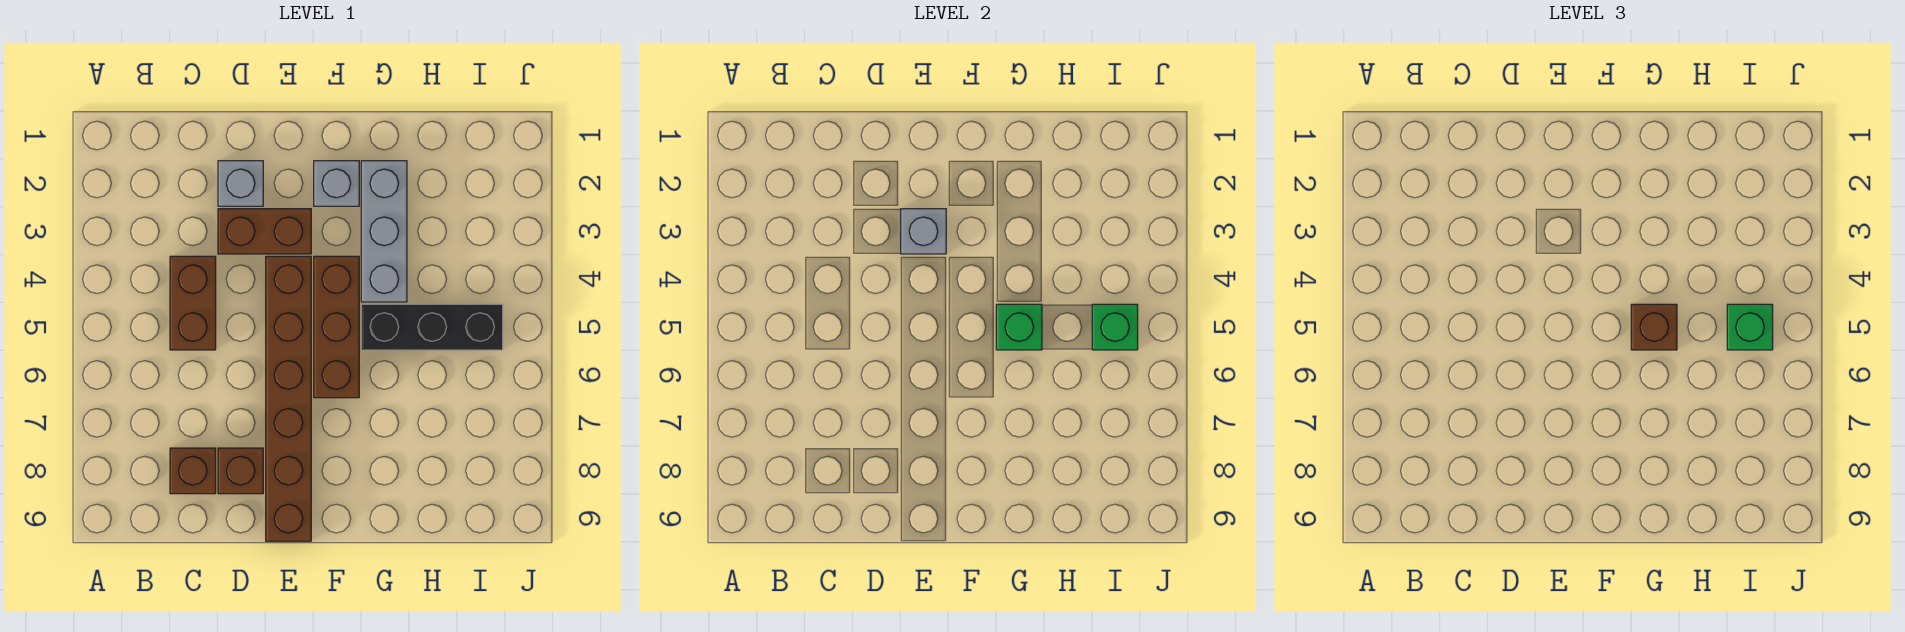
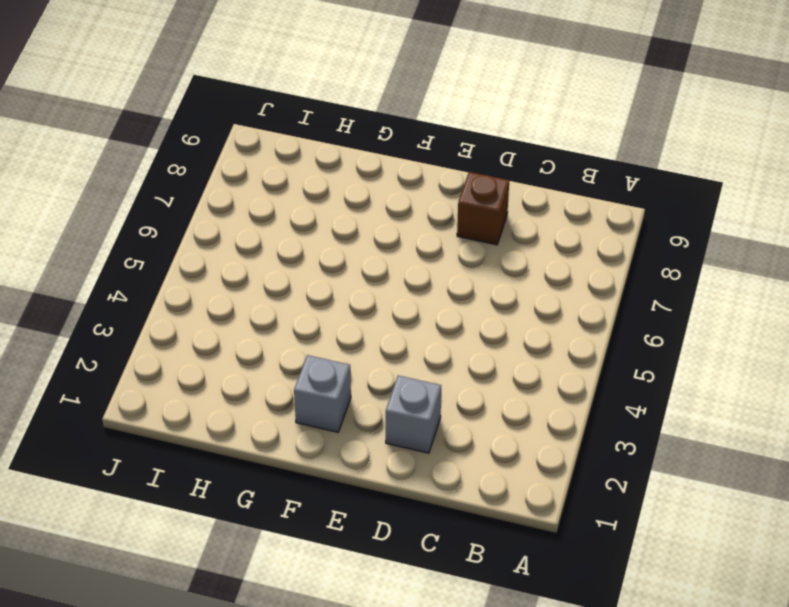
none -> brown brick C4:C5 level 1
none -> brown brick C8 level 1
none -> brown brick D3:E3 level 1

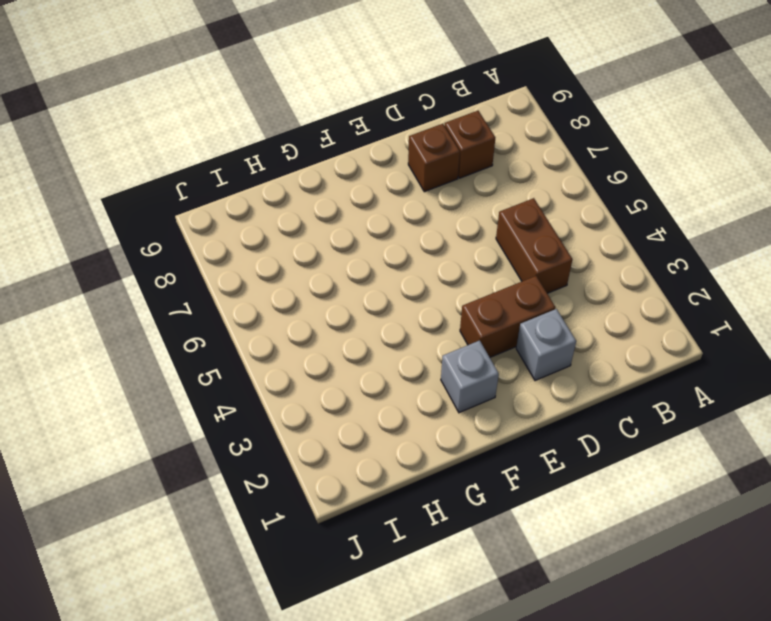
none -> brown brick E4:E9 level 1
none -> brown brick F4:F6 level 1
none -> grey brick G2:G4 level 1

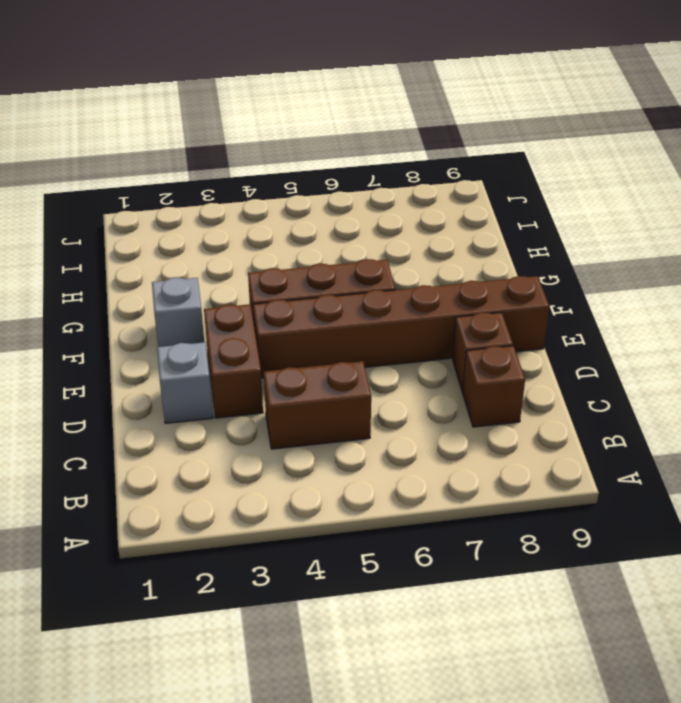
none -> grey brick G2:G4 level 1
none -> black brick G5:I5 level 1
none -> grey brick E3 level 2

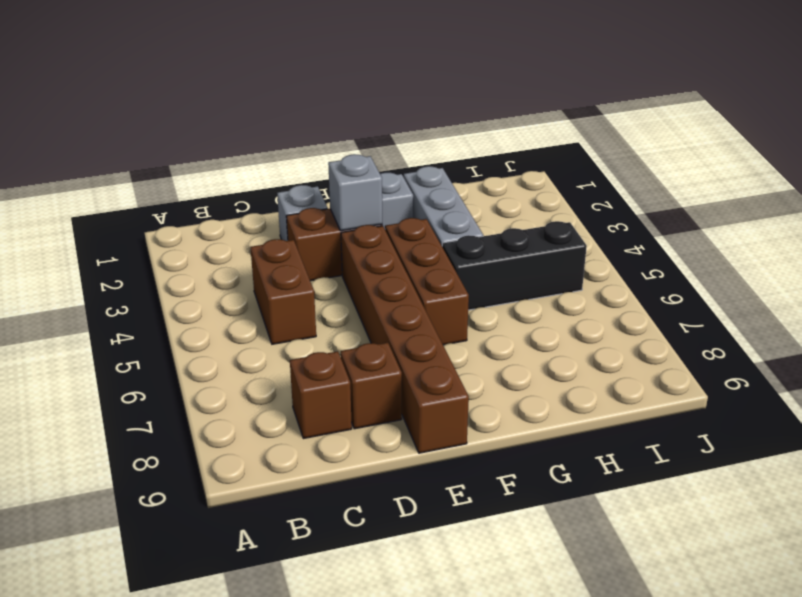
none -> green brick G5 level 2
none -> green brick I5 level 2
none -> brown brick G5 level 3

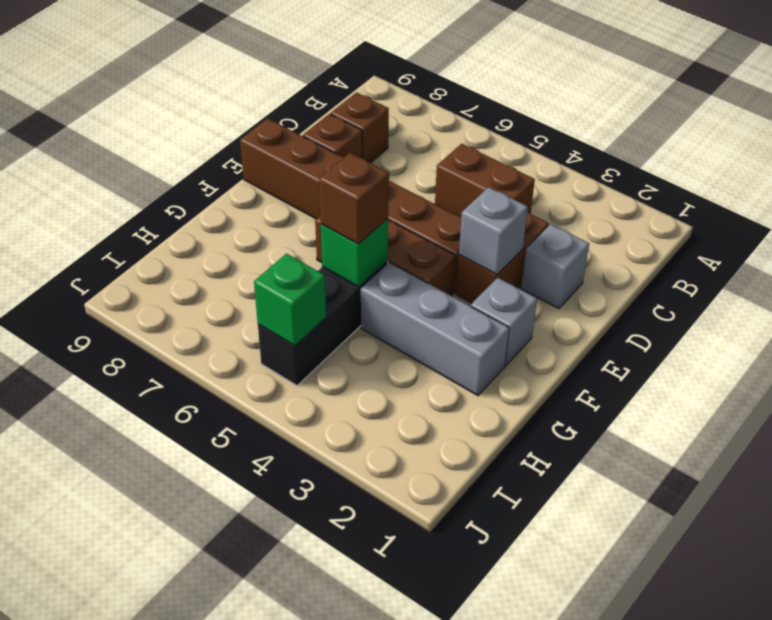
none -> green brick I5 level 3

